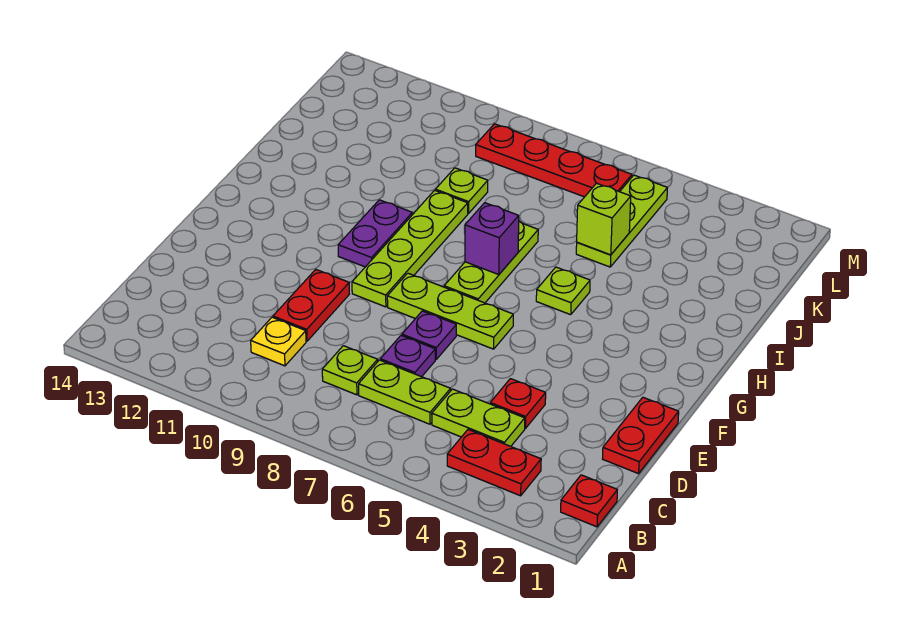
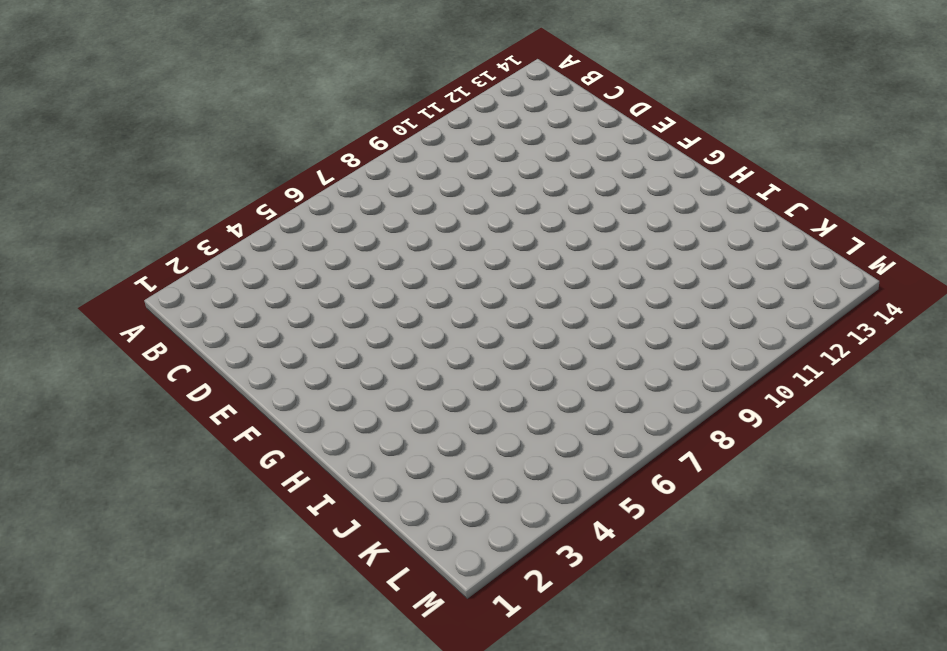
none -> red plate B1 level 1
none -> red plate B3:B4 level 1
none -> lime plate C4:C5 level 1

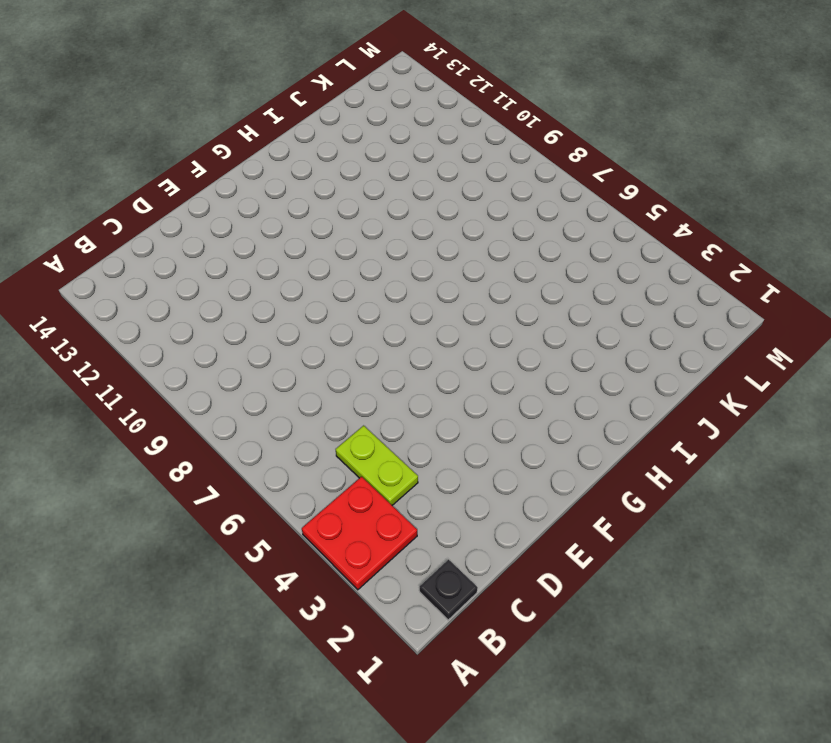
red plate A3:B4 level 1 -> red plate B3:B4 level 1
black plate B1 level 1 -> red plate B1 level 1
none -> lime plate C6:C7 level 1
none -> lime plate C8 level 1
none -> yellow plate C10 level 1

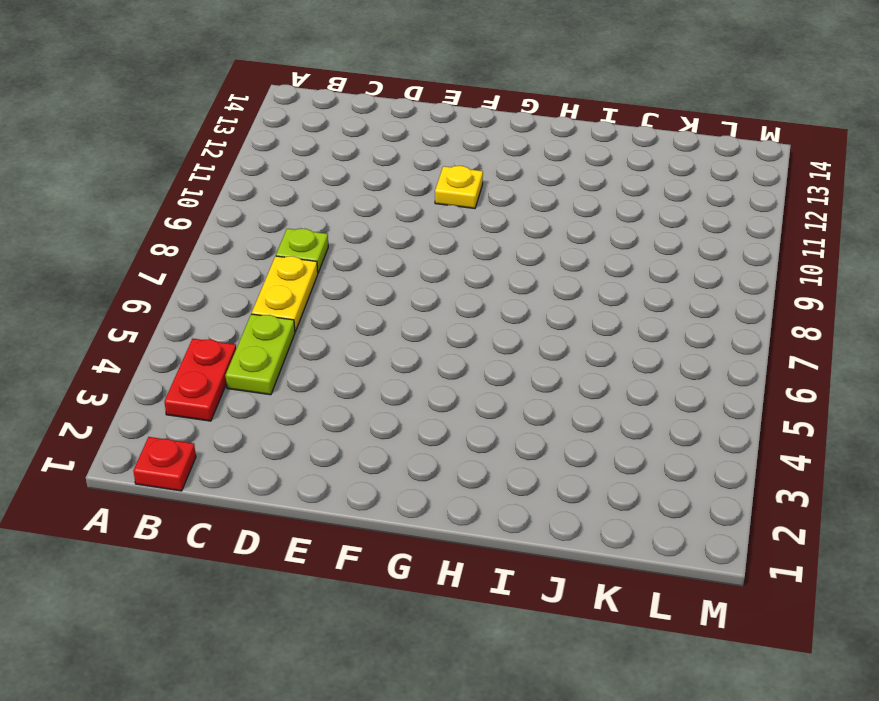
yellow plate C6:C7 level 1 -> lime plate C6:C7 level 1
yellow plate F11 level 1 -> yellow plate C10 level 1
none -> red plate D1:E1 level 1
none -> red plate D4 level 1
none -> purple plate D7 level 1

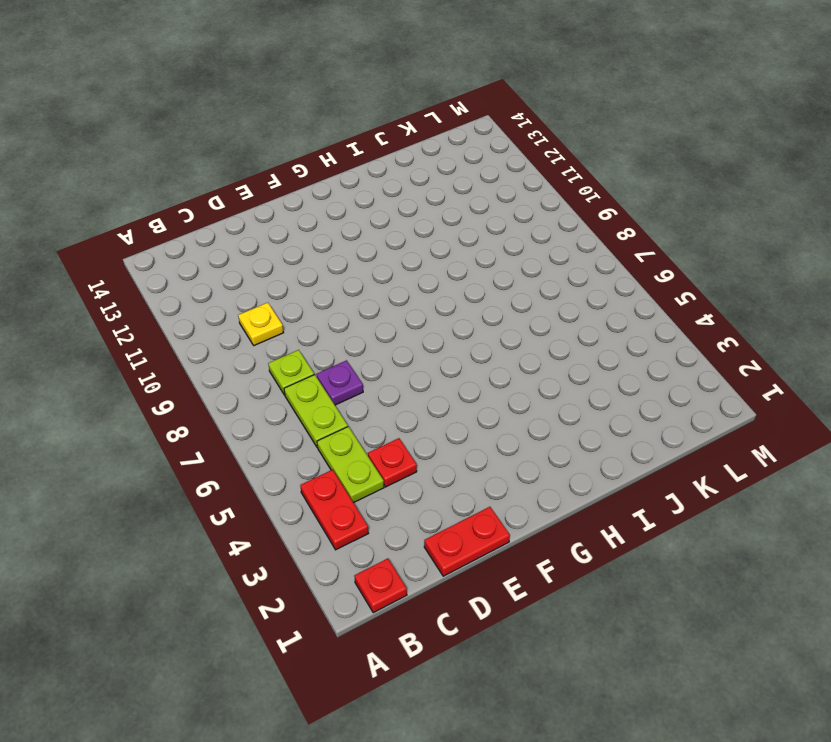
none -> red plate D10:E10 level 1
none -> purple plate E7 level 1
none -> lime plate F6:F8 level 1

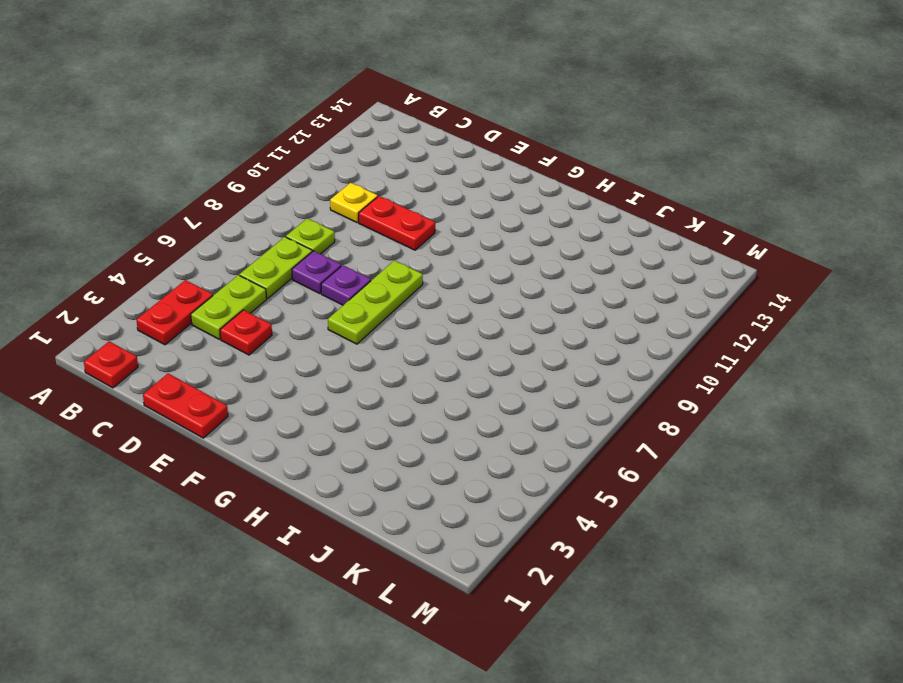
none -> lime plate F9:I9 level 1
none -> lime plate G7:I7 level 1
none -> purple plate G10:H10 level 1

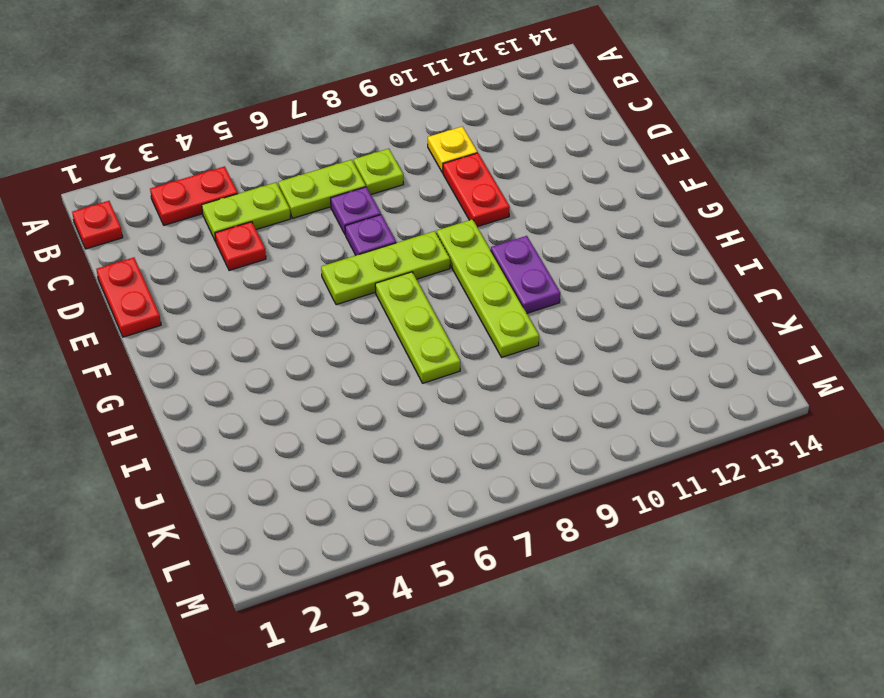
none -> lime plate H5 level 1
none -> lime plate J5:L5 level 1
none -> lime plate J9 level 1

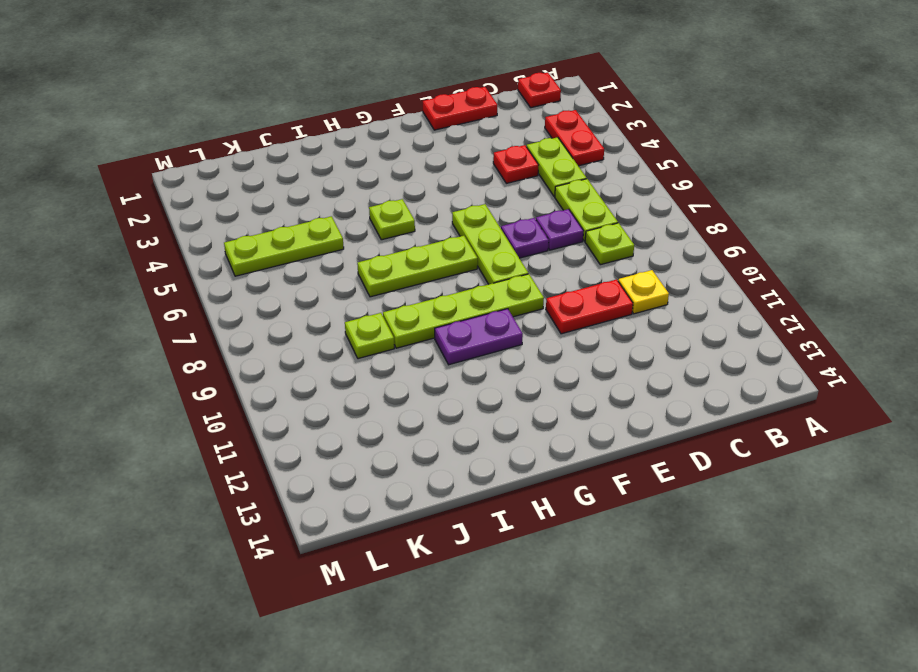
none -> red plate L6:L9 level 1
none -> purple brick H7 level 2
none -> lime brick J5 level 2

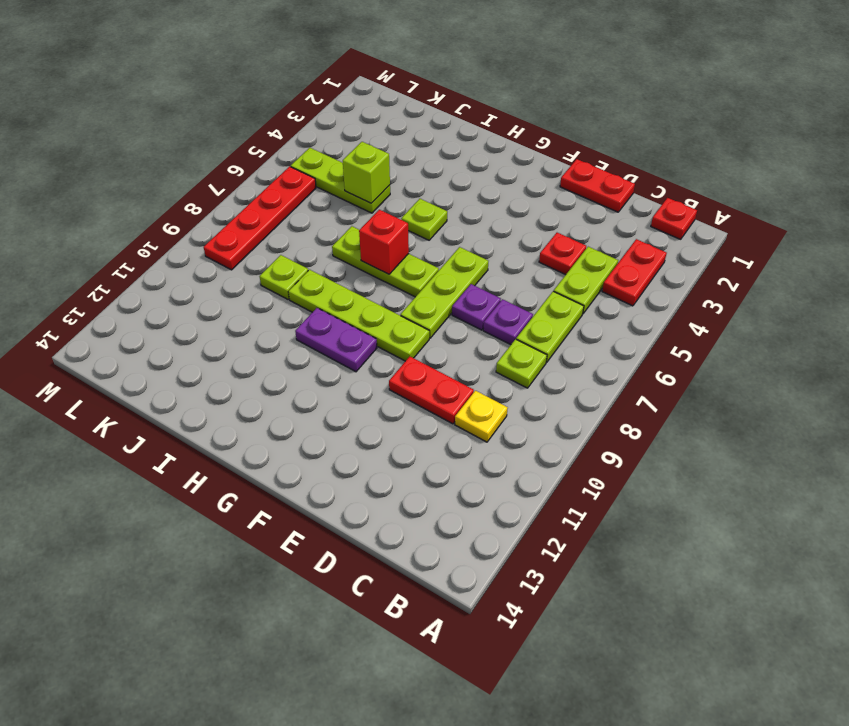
red brick H7 level 2 -> purple brick H7 level 2

